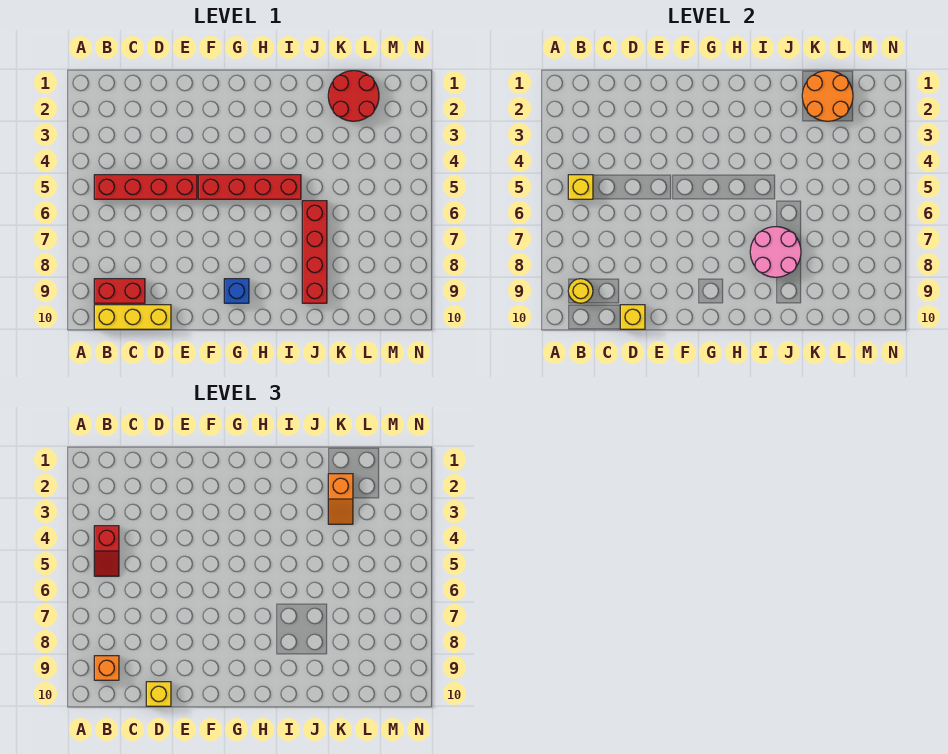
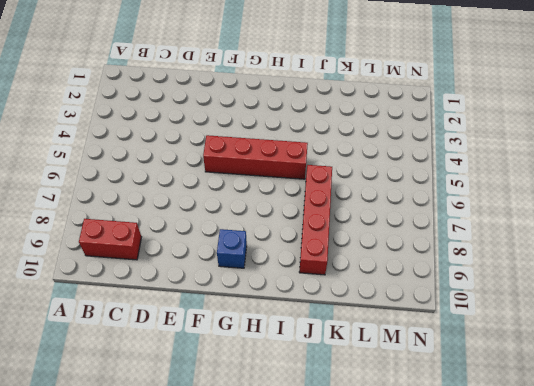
none -> red brick B5:E5 level 1
none -> yellow brick B10:D10 level 1
none -> red round brick K1:L2 level 1

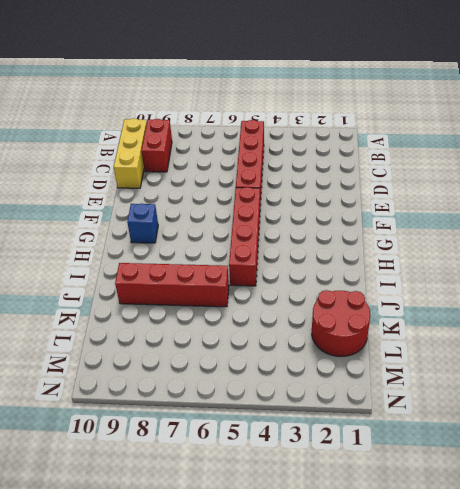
none -> yellow brick B5 level 2
none -> yellow round brick B9 level 2
none -> yellow brick D10 level 2

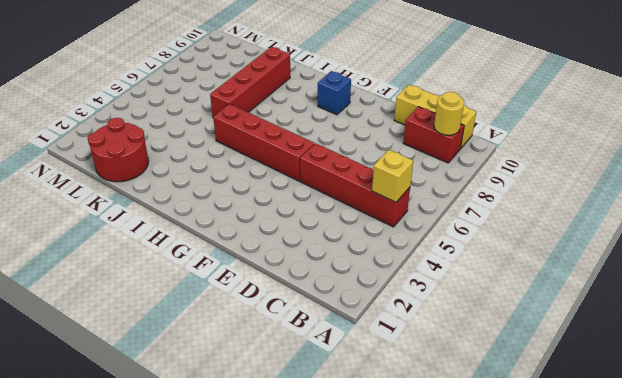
none -> yellow brick D10 level 2
none -> pink round brick I7:J8 level 2
none -> orange round brick K1:L2 level 2

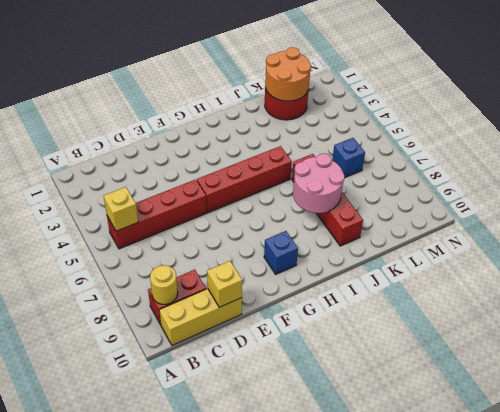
blue brick L6 level 1 -> none
none -> red slope B4:B5 level 3 top 4
none -> orange brick B9 level 3
none -> yellow brick D10 level 3

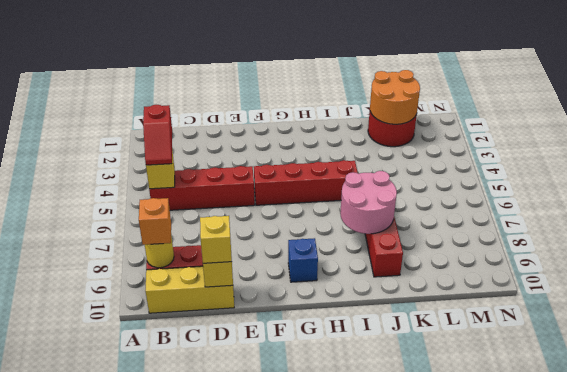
none -> orange slope K2:K3 level 3 top 2

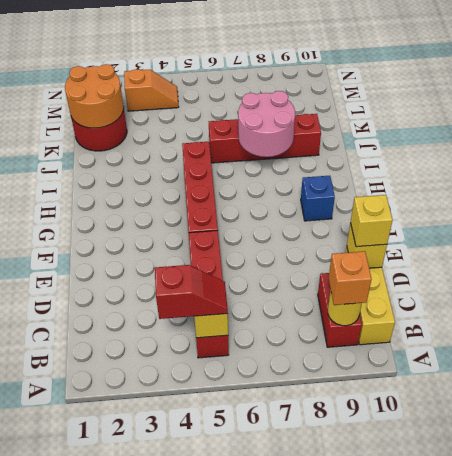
orange slope M3:M4 level 1 top 3 -> orange slope K2:K3 level 3 top 2

